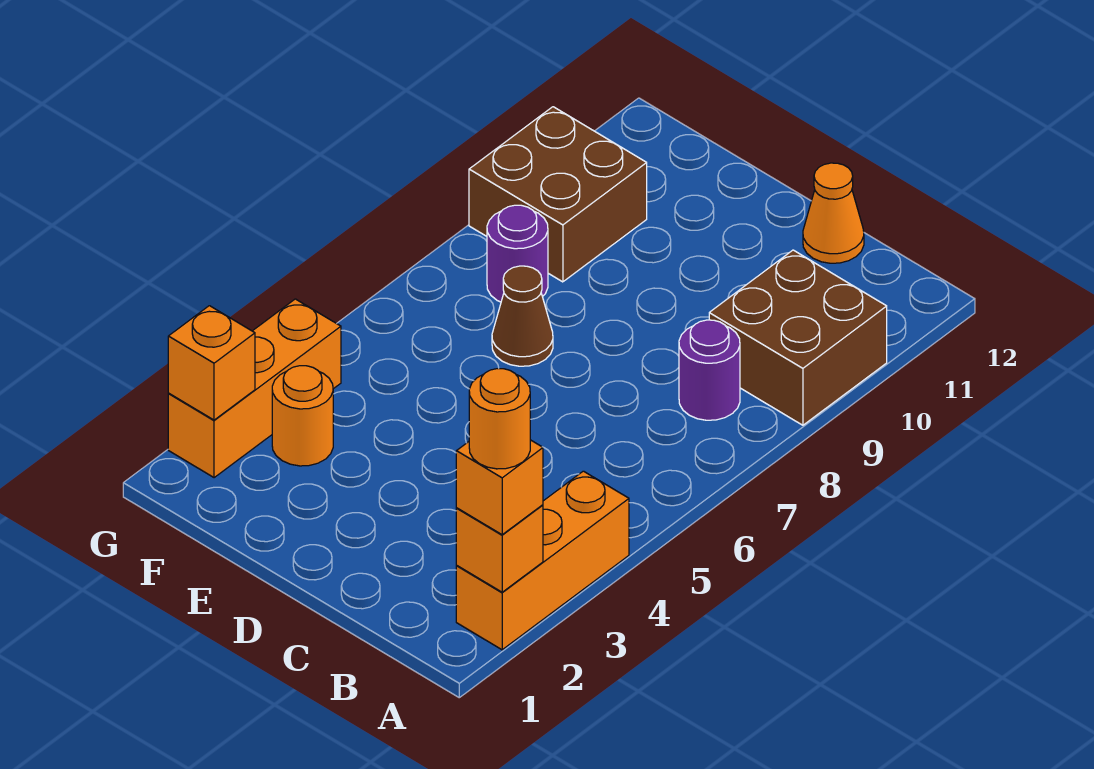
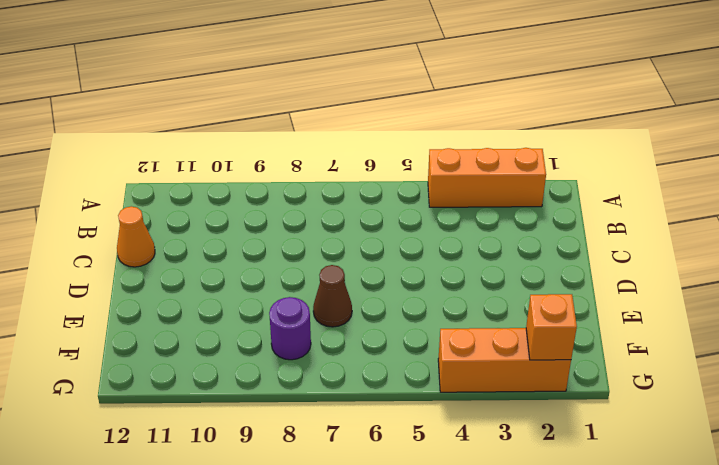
none -> brown brick A9:B10 level 1
none -> purple round brick B8 level 1
none -> orange round brick F3 level 1

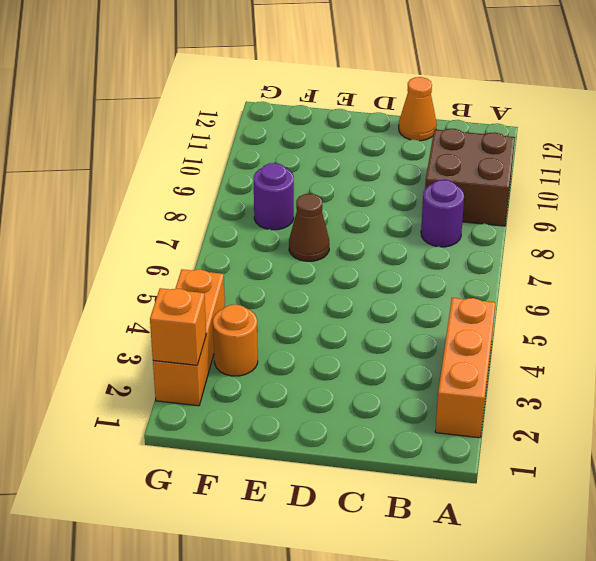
none -> brown brick F9:G10 level 1
none -> orange brick A2 level 2
none -> orange brick A2 level 3

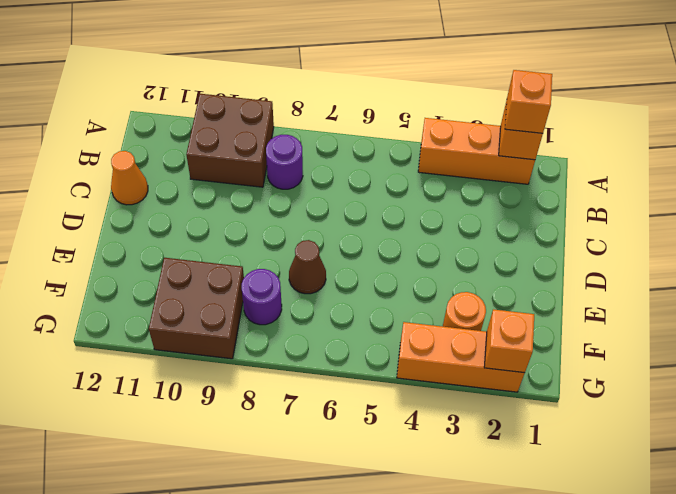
none -> orange round brick A2 level 4

